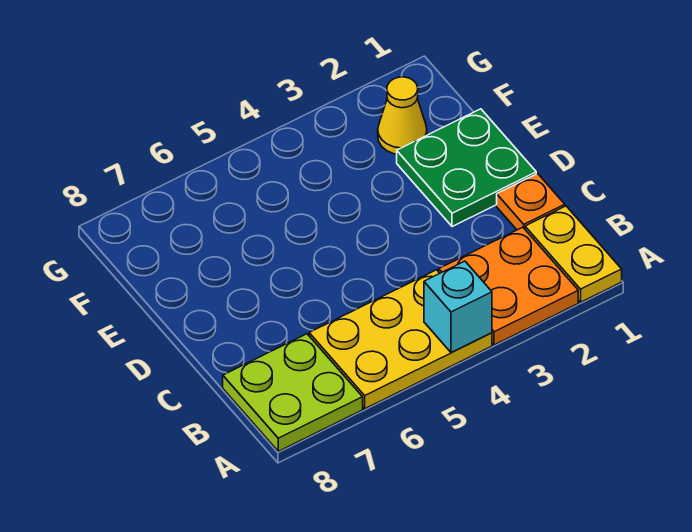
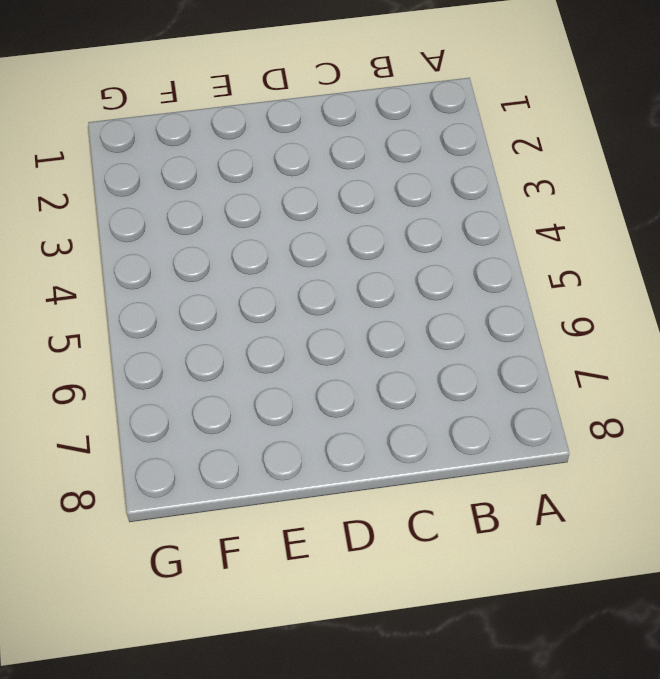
none -> yellow plate A1:B1 level 1
none -> orange plate A2:B3 level 1

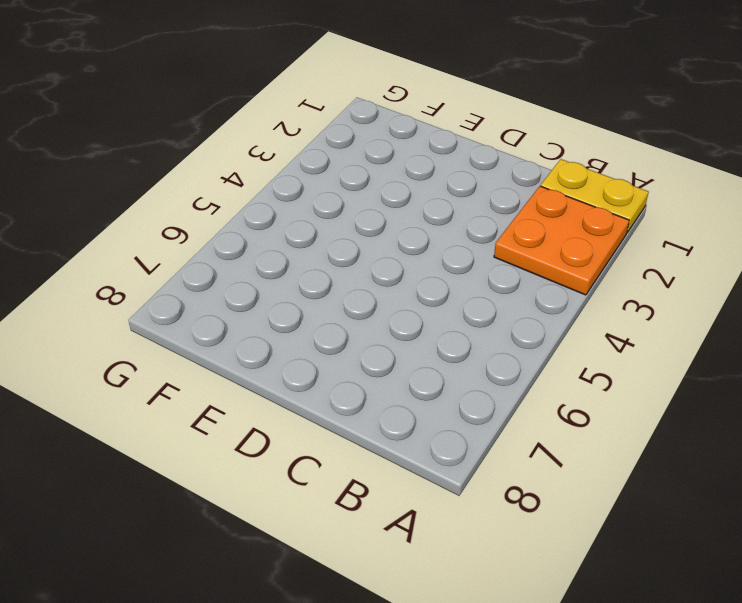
none -> yellow plate A4:B6 level 1
none -> lime plate A7:B8 level 1

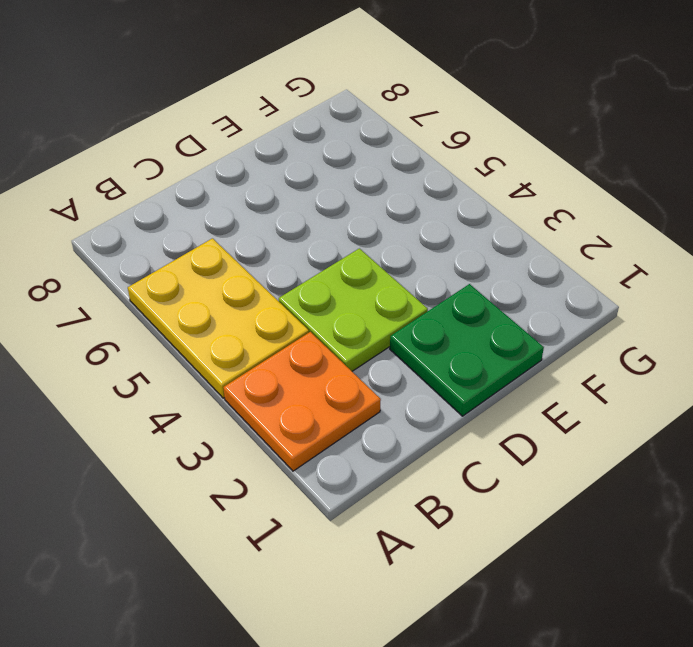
lime plate C3:D4 level 1 -> lime plate A7:B8 level 1
none -> yellow plate A1:B1 level 1
none -> orange plate C1 level 1

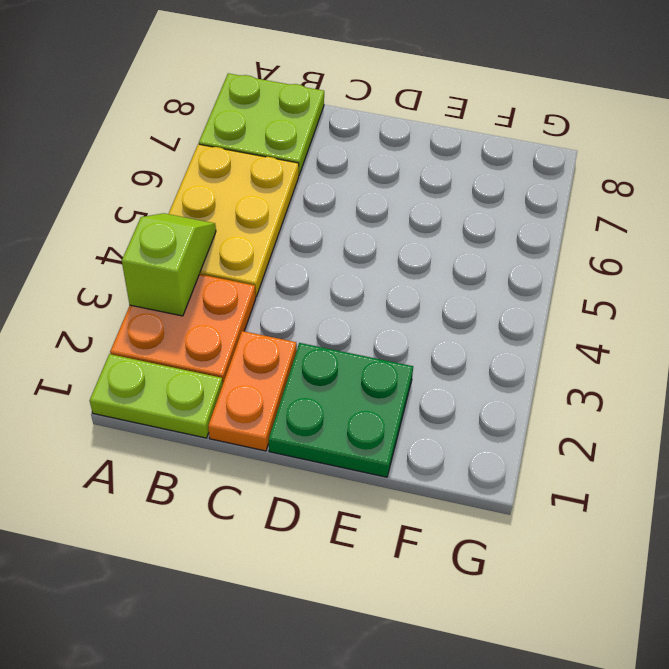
lime plate A1:B1 level 1 -> yellow plate A1:B1 level 1
lime slope A3:A4 level 2 top 3 -> cyan brick A4 level 2
orange plate C1:C2 level 1 -> orange plate C1 level 1
none -> yellow cone F2 level 1

